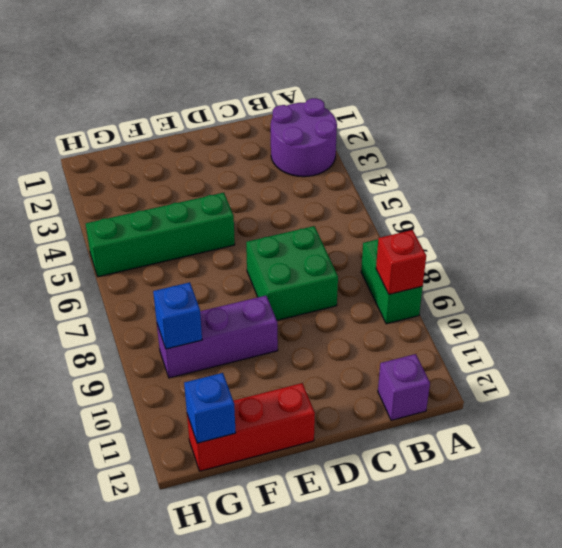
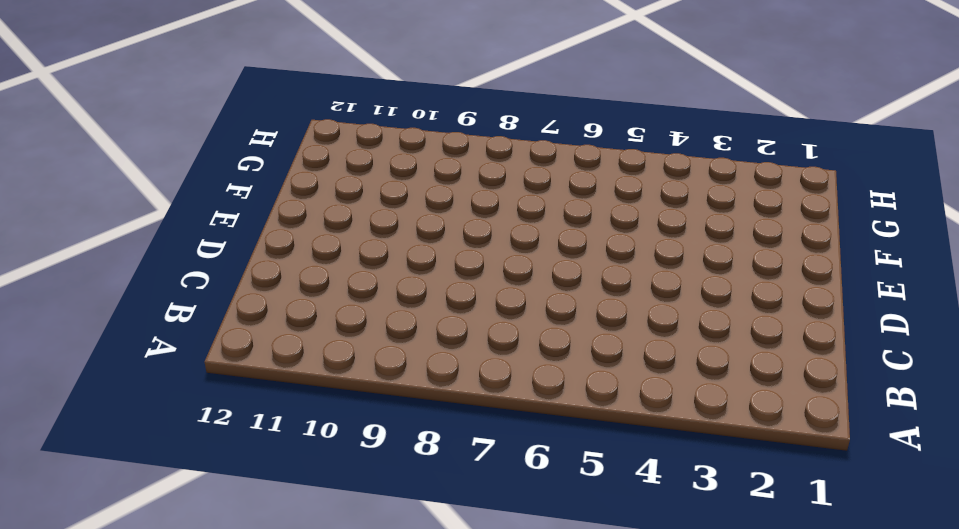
none -> purple round brick A2:B3 level 1
none -> green brick A8:A9 level 1

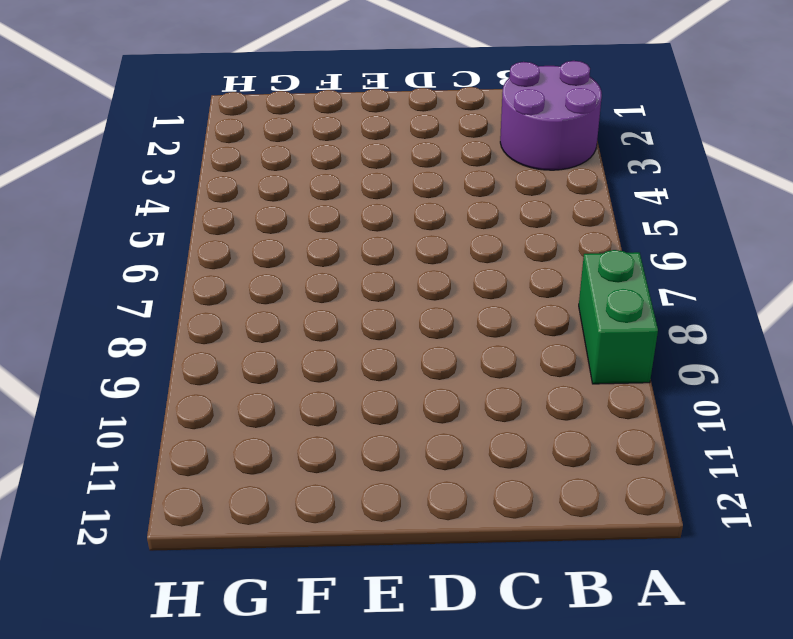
none -> purple brick B12 level 1
none -> green brick C7:D8 level 1

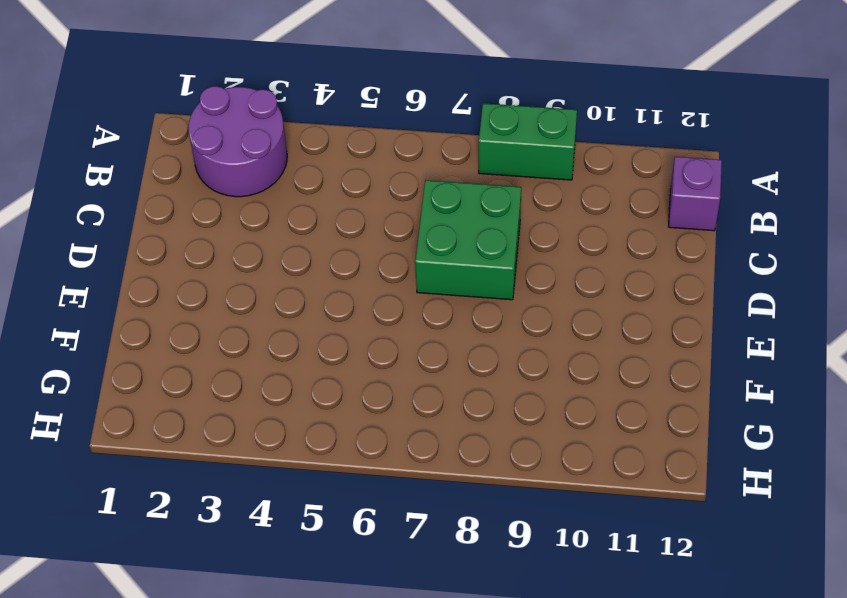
none -> green brick E5:H5 level 1
none -> purple brick E9:G9 level 1

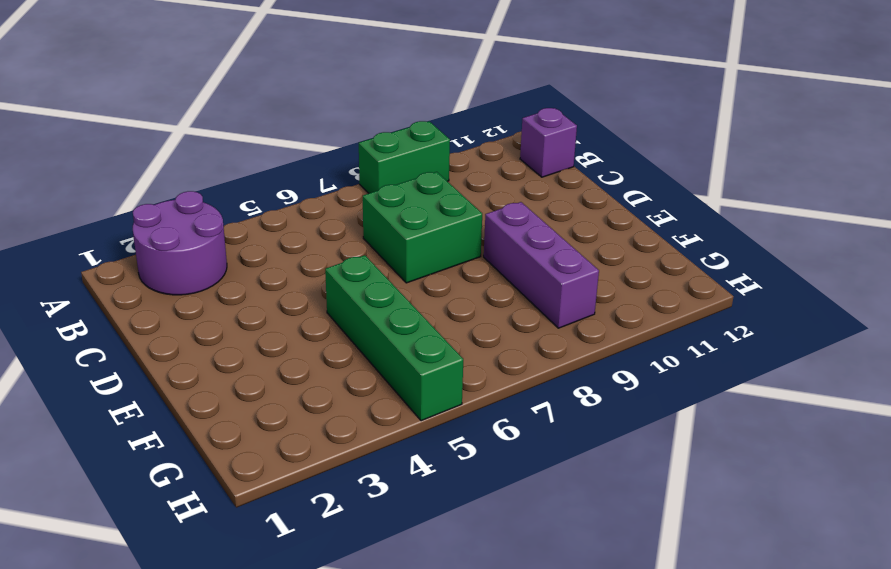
none -> red brick E12:G12 level 1
none -> red brick A9 level 2

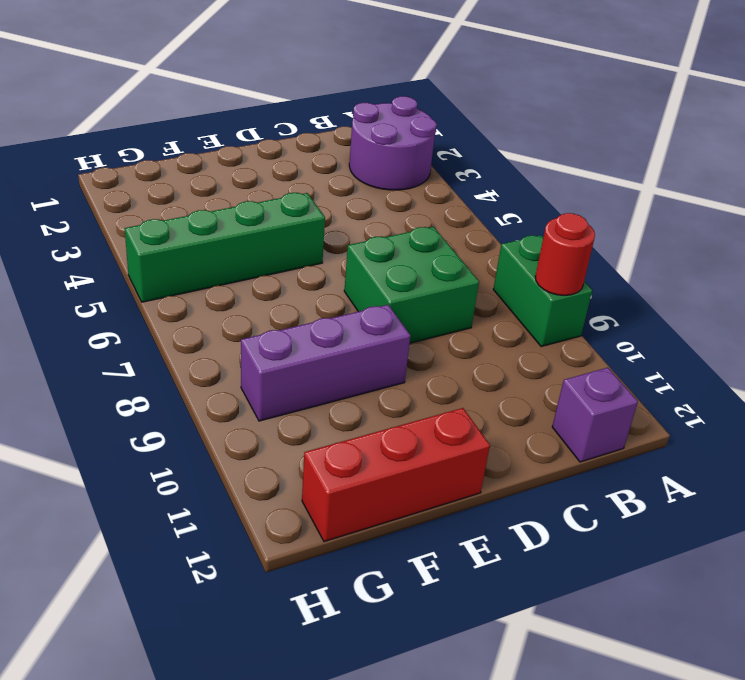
red round brick A9 level 2 -> red brick A9 level 2
none -> blue brick G9 level 2
none -> blue brick G12 level 2

